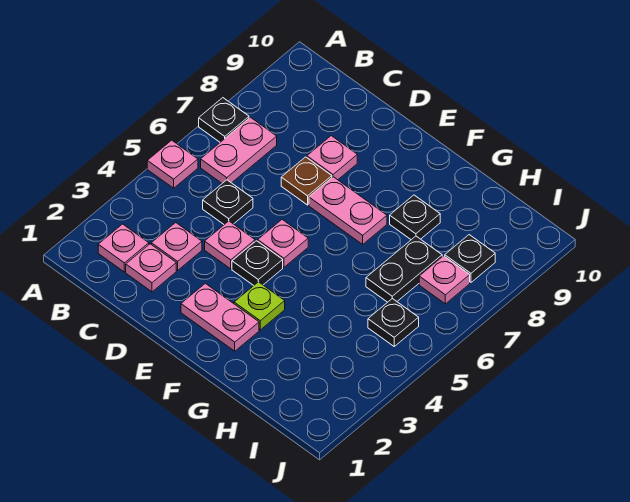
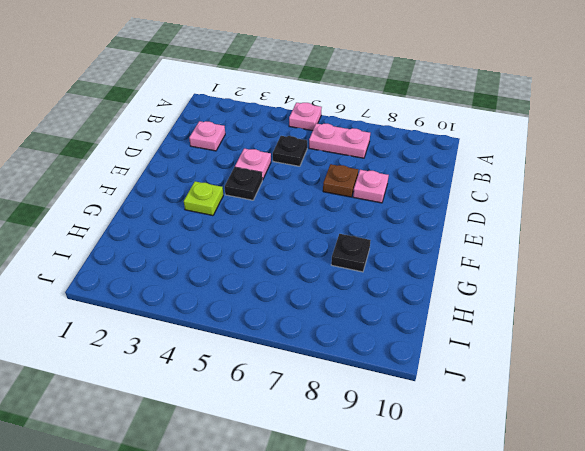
none -> black plate A7 level 1
none -> pink plate B2 level 1
none -> pink plate C3 level 1

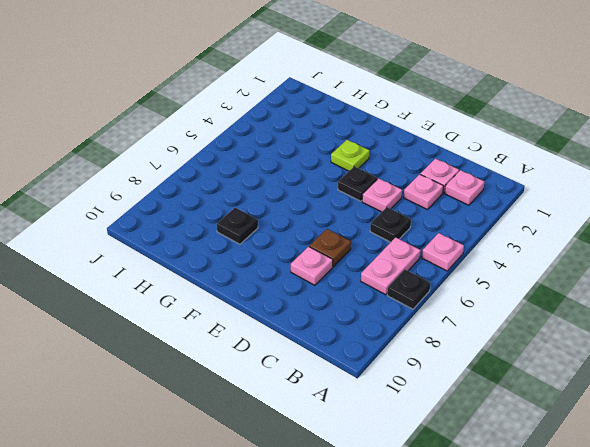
none -> pink plate E2:F2 level 1
none -> pink plate E5 level 1
none -> pink plate E7:F7 level 1

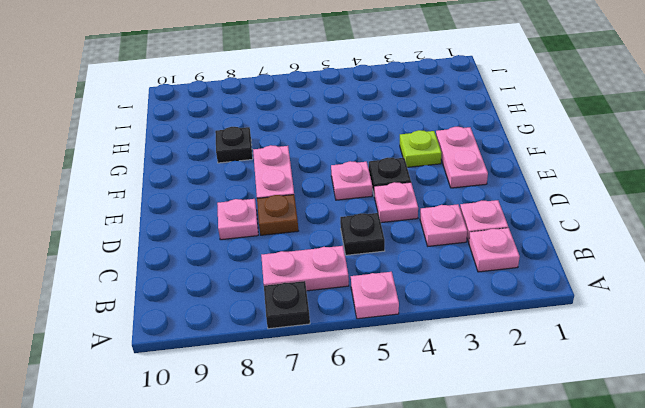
none -> black plate H6:H7 level 1
none -> black plate I5 level 1
none -> pink plate I7 level 1

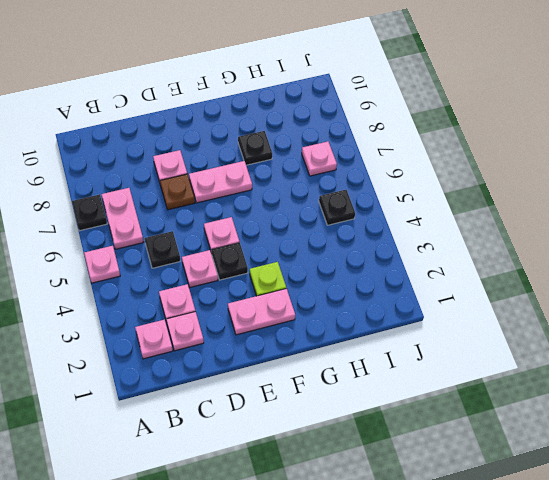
none -> black plate H6:H7 level 1
none -> black plate I8 level 1

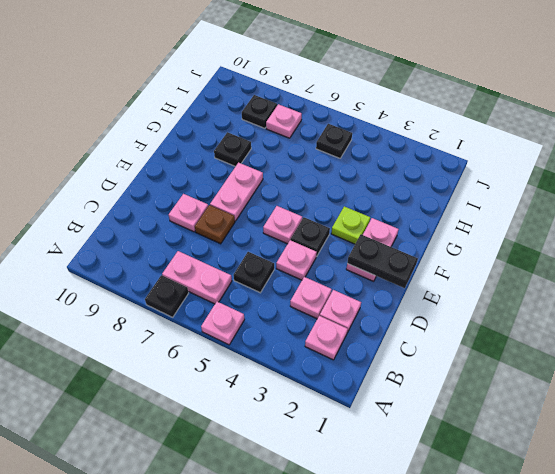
black plate E1:E2 level 2 -> black plate H6:H7 level 1

